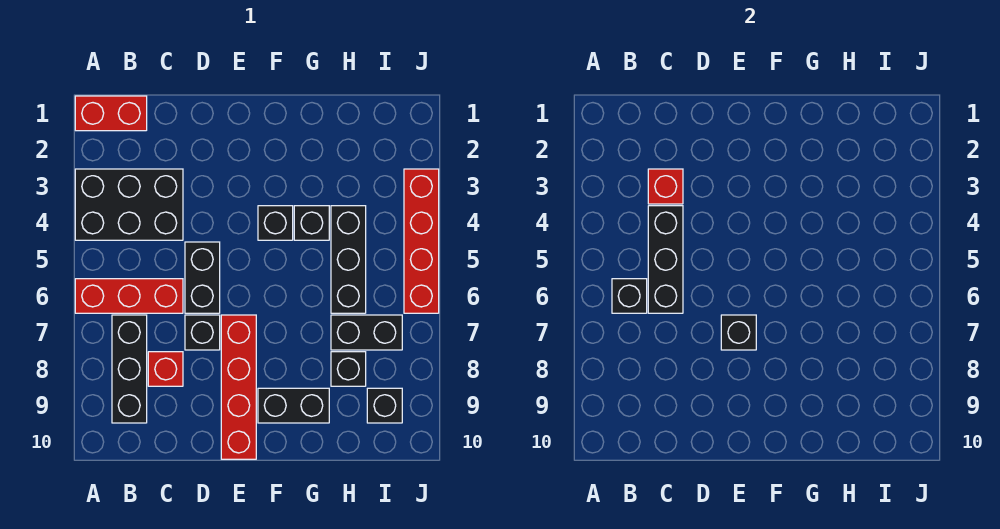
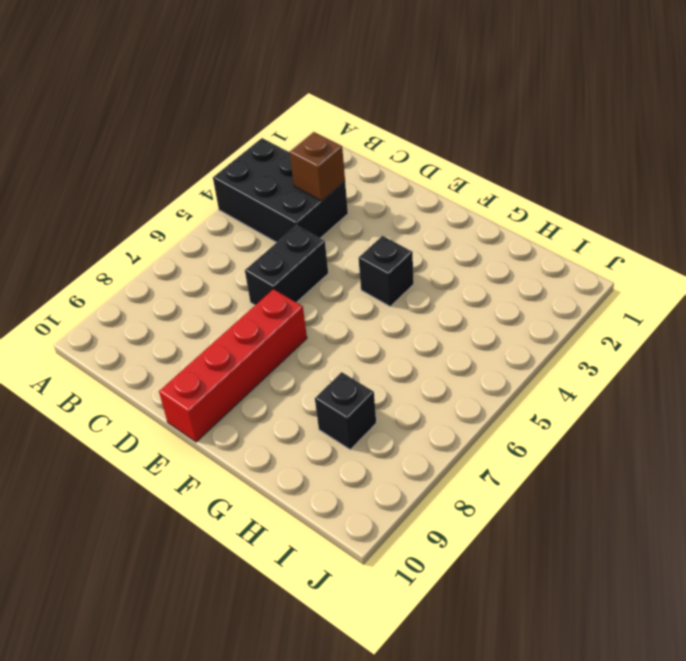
brown brick C3 level 2 -> red brick C3 level 2
none -> red brick A1:B1 level 1
none -> red brick A6:C6 level 1
none -> black brick B7:B9 level 1

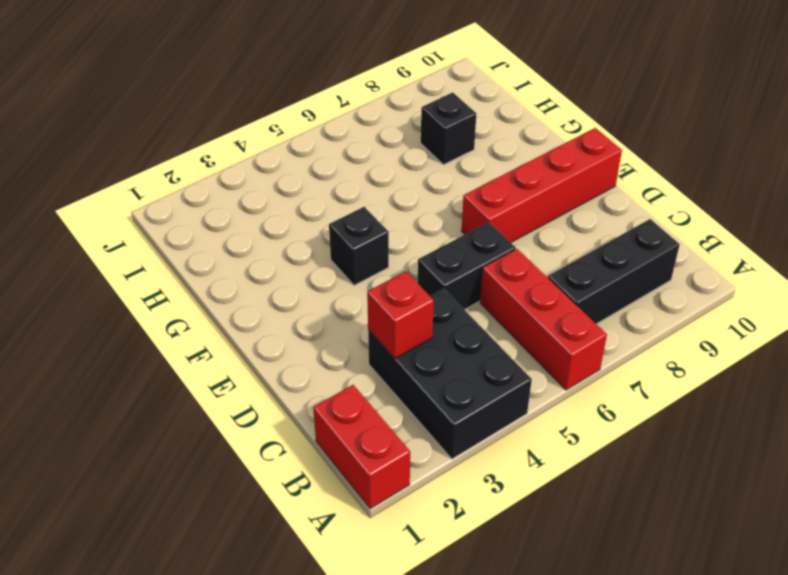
none -> red brick C8 level 1
none -> black brick D7 level 1
none -> black brick F9:G9 level 1

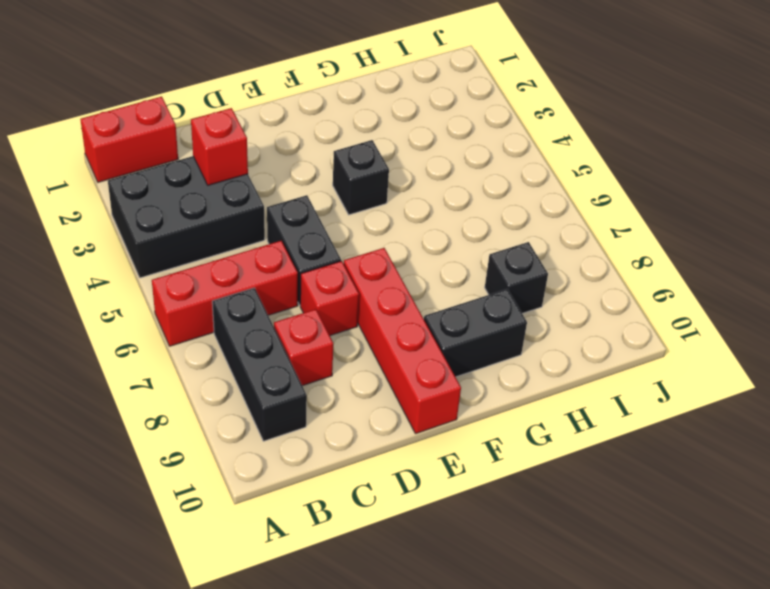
red brick D7 level 1 -> black brick D7 level 1
none -> black brick G4 level 1
none -> black brick H4:H6 level 1
none -> black brick H7:I7 level 1

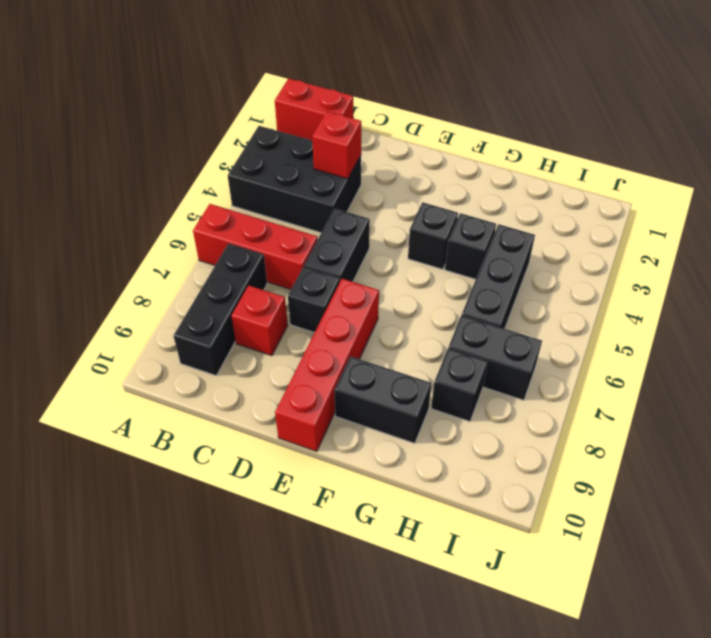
none -> black brick I9 level 1
none -> red brick J3:J6 level 1
none -> black brick B6 level 2

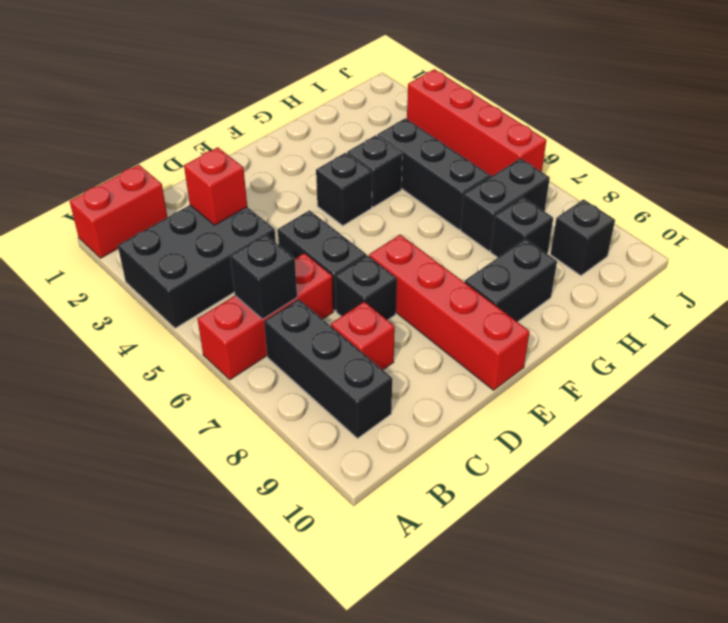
none -> black brick C4:C6 level 2
none -> black brick E7 level 2

